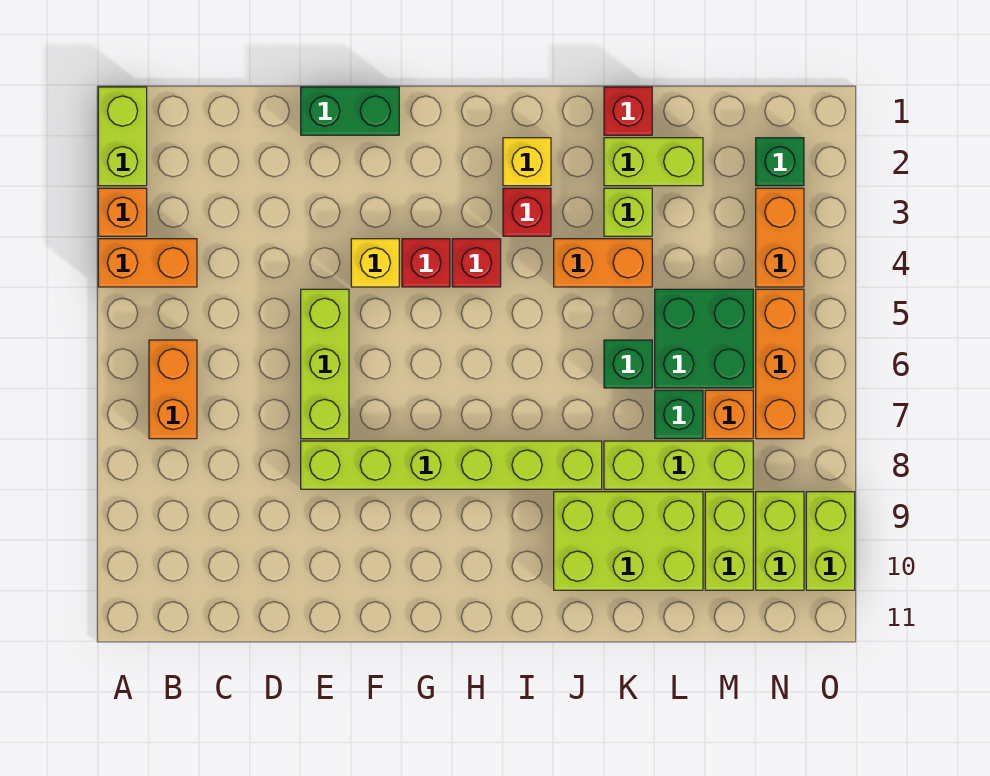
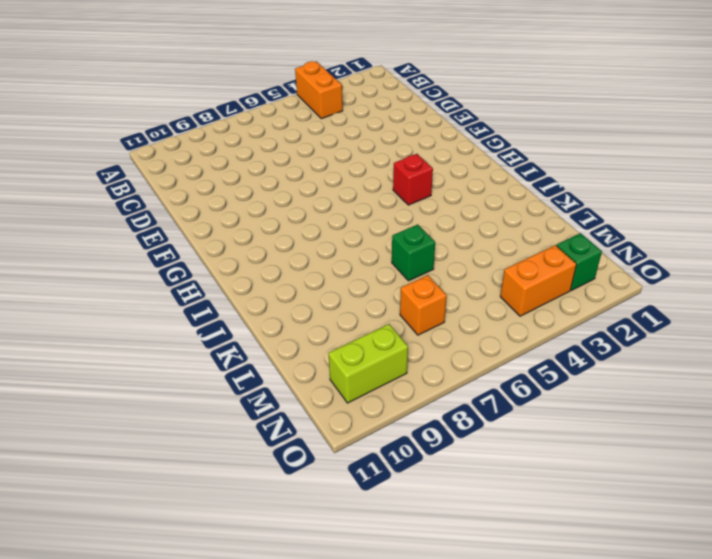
none -> lime brick A1:A2 level 1
none -> orange brick A3 level 1
none -> orange brick B6:B7 level 1

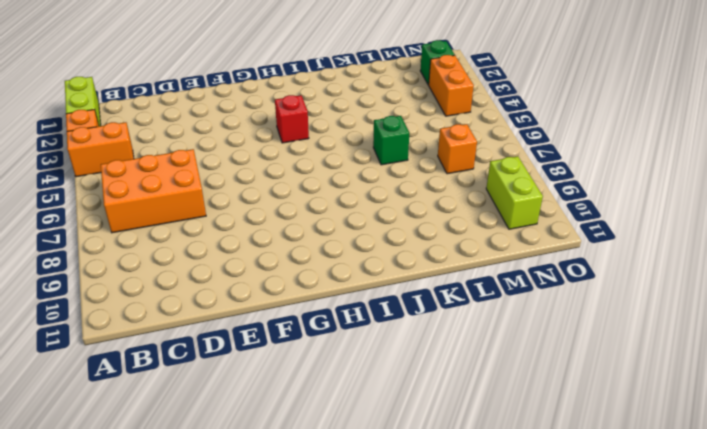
orange brick B6:D7 level 1 -> orange brick B6:B7 level 1
none -> green brick E1:F1 level 1
none -> lime brick E5:E7 level 1
none -> lime brick E8:J8 level 1

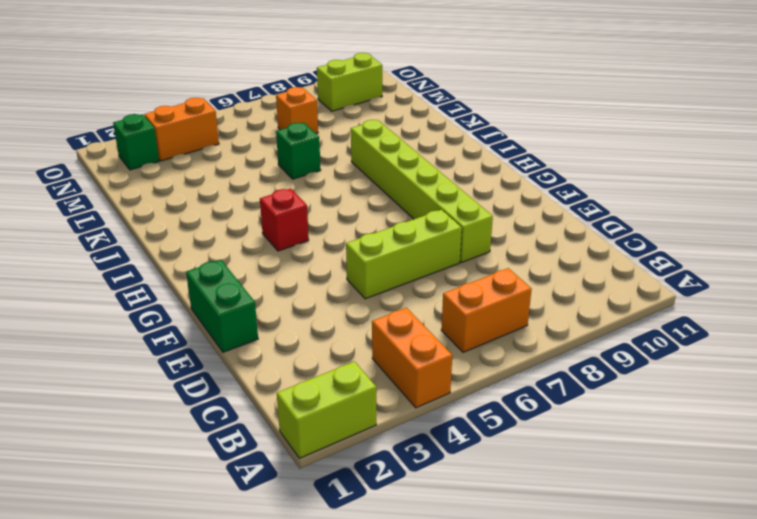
none -> orange brick A3 level 1
none -> yellow brick F4 level 1
none -> red brick G4 level 1

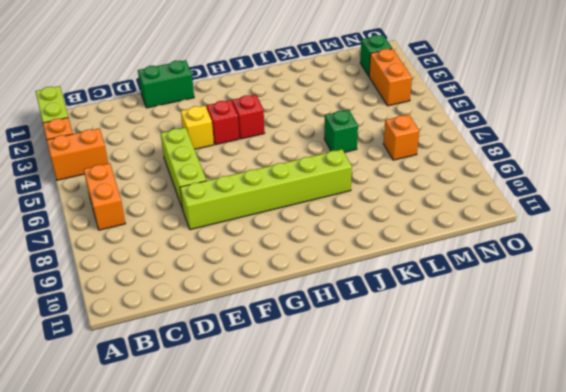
none -> yellow brick I2 level 1
none -> red brick I3 level 1
none -> orange brick J4:K4 level 1

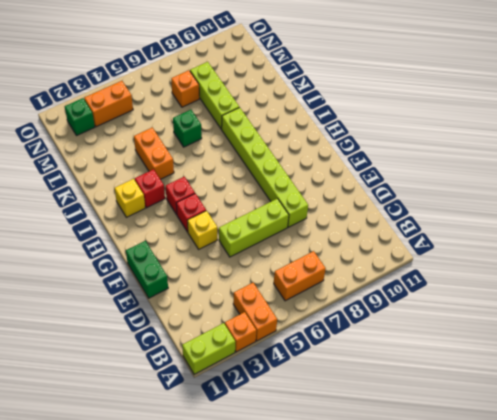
none -> lime brick J9:L10 level 1
none -> red brick K1 level 1
none -> lime brick K2:L2 level 1

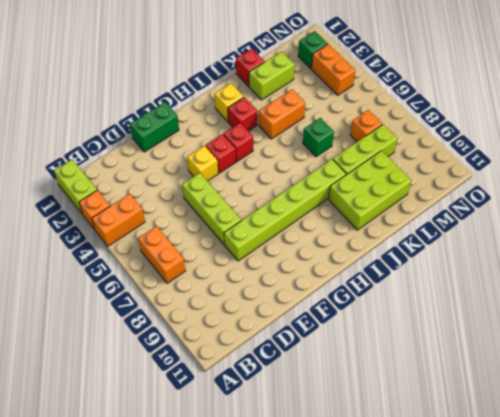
none -> lime brick K3 level 1
none -> green brick L5:M6 level 1
none -> green brick L7 level 1

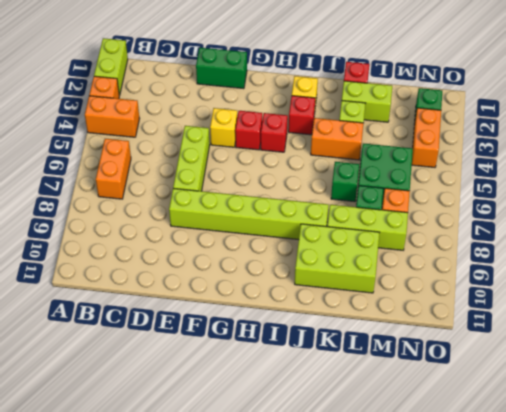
none -> lime brick M9:M10 level 1
none -> orange brick N5:N7 level 1
none -> lime brick N9:N10 level 1

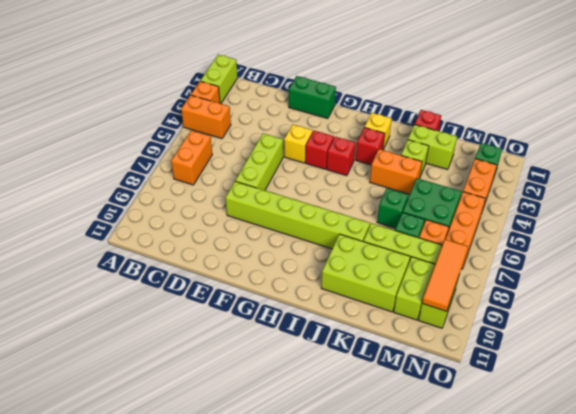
orange tile N8:N10 level 2 -> none
none -> lime brick O9:O10 level 1

